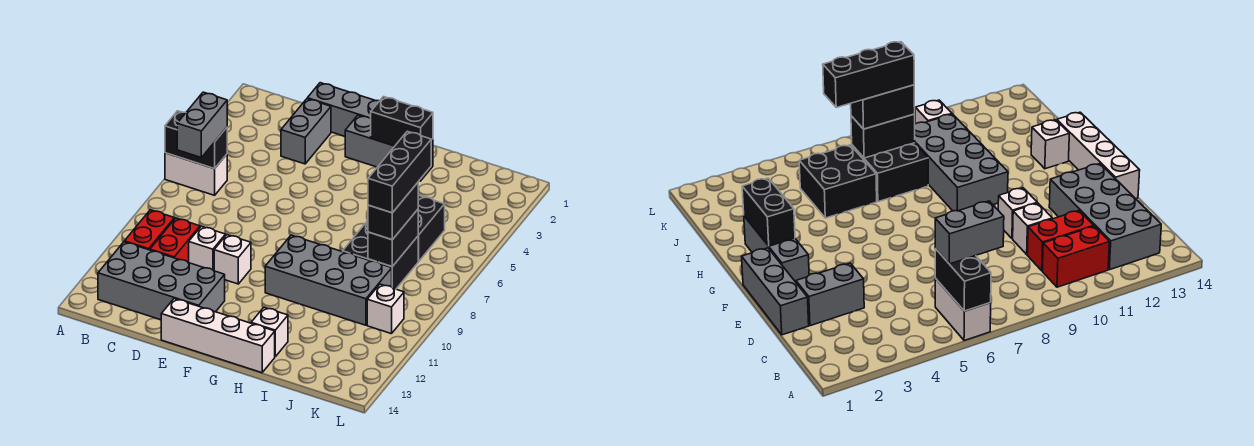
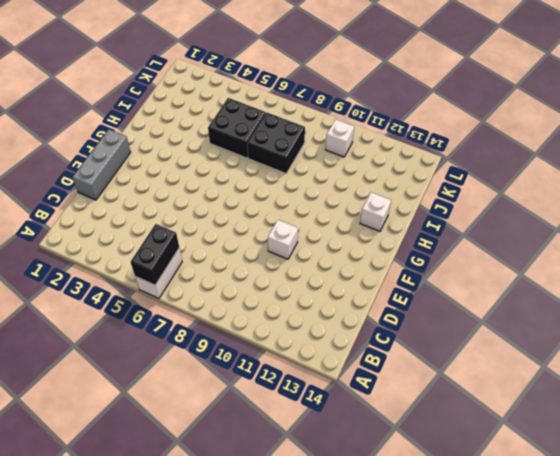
none -> red brick B10:B11 level 1
none -> grey brick B12:E13 level 1
none -> red brick C10:C11 level 1

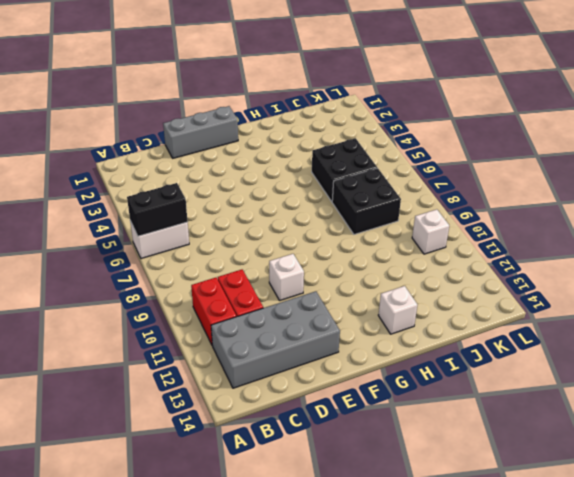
none -> grey brick D2:D3 level 1
none -> white brick D10 level 1
none -> white brick E14:H14 level 1

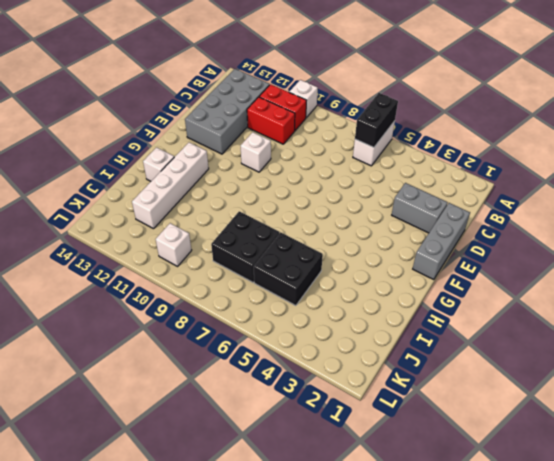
white brick A10 level 1 -> white brick D10 level 1
white brick G12:J12 level 1 -> white brick E14:H14 level 1
none -> grey brick F2:H2 level 1
none -> grey brick G9:J10 level 1
none -> black brick G2:H2 level 2

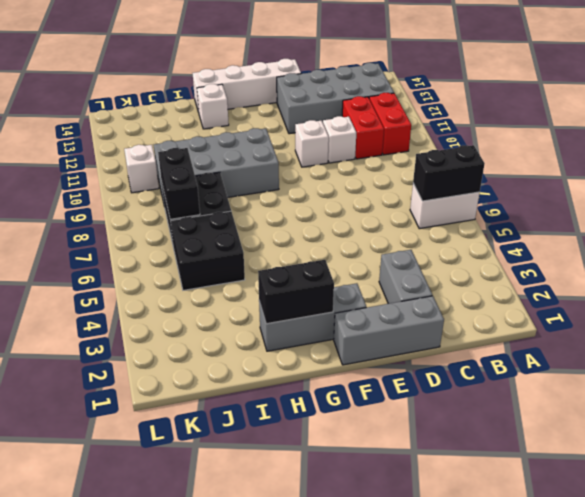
none -> grey brick B6:B7 level 3
none -> black brick J7:J8 level 3
none -> black brick J6:J8 level 4

